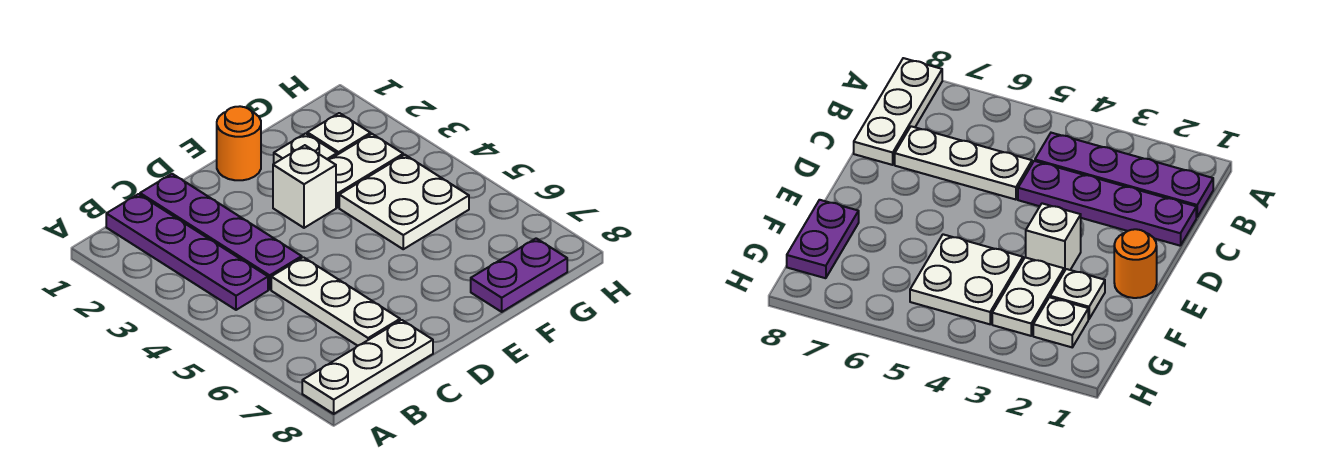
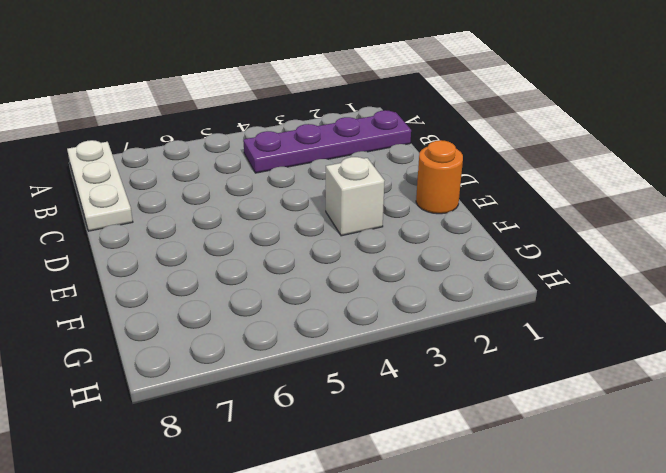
none -> purple plate C1:C4 level 1
none -> white plate C5:C7 level 1

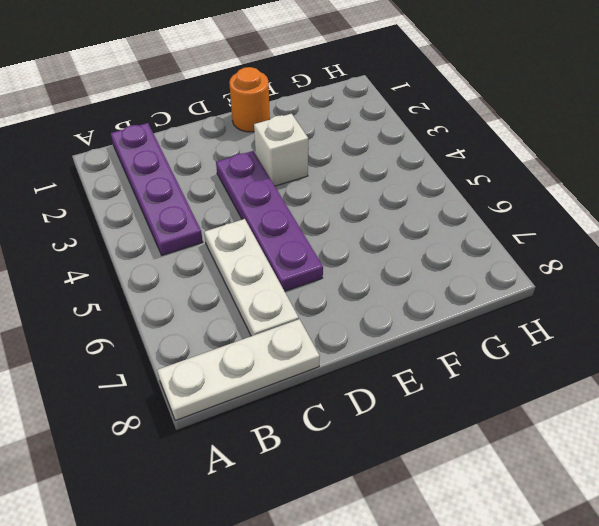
purple plate D3:D6 level 1 -> purple plate C1:C4 level 1
none -> white plate F2 level 1
none -> white plate F3:G3 level 1

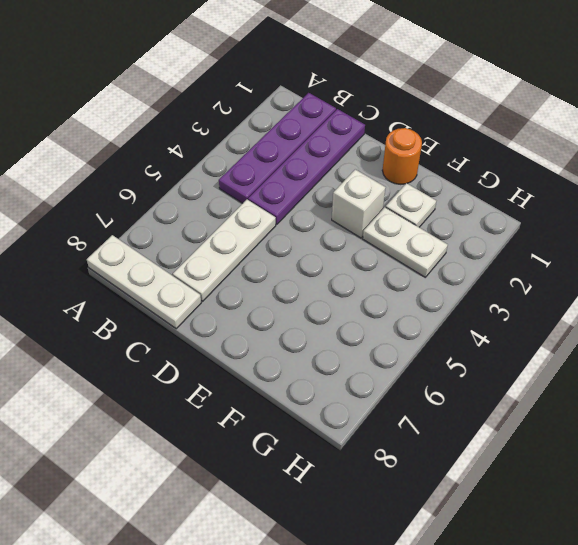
none -> white plate F4:G5 level 1
none -> purple plate F8:G8 level 1

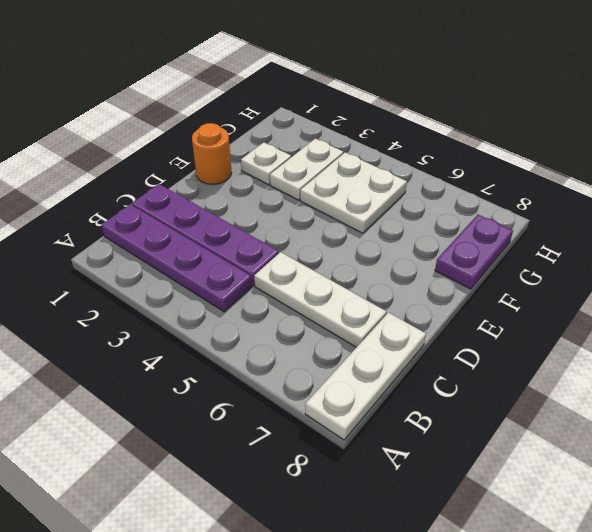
none -> white brick E3 level 1
none -> white plate G2 level 1

